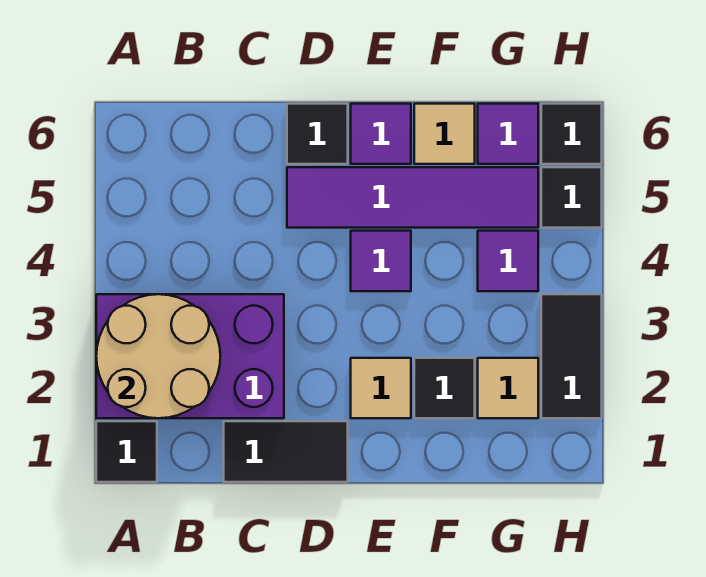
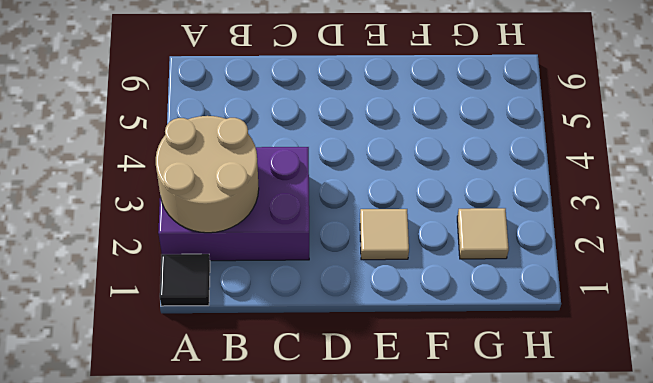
none -> black tile C1:D1 level 1
none -> purple tile D5:G5 level 1
none -> black tile D6 level 1

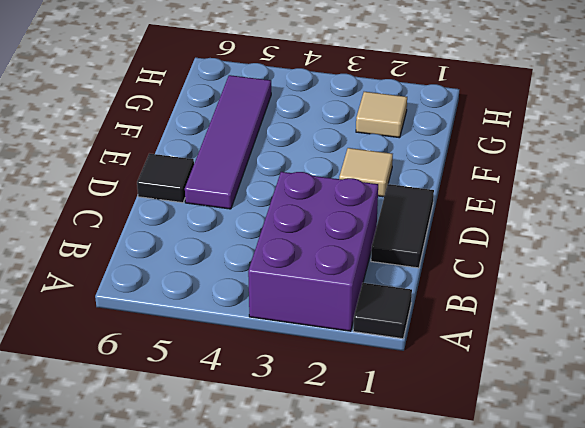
none -> purple tile E4 level 1
none -> purple tile E6 level 1
none -> black tile F2 level 1

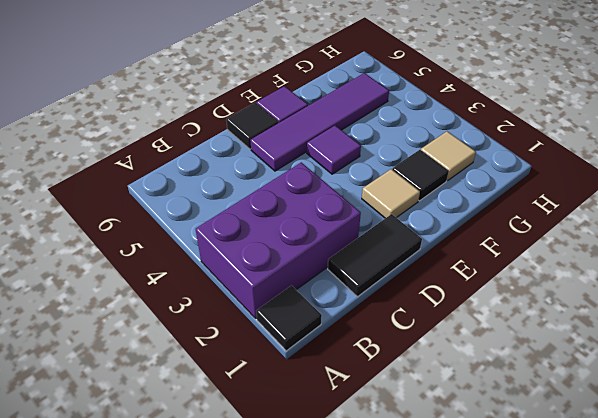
none -> tan tile F6 level 1
none -> purple tile G4 level 1
none -> purple tile G6 level 1

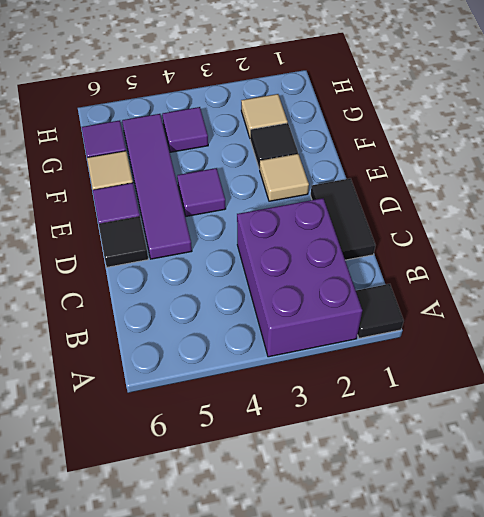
none -> black tile H2:H3 level 1
none -> black tile H5 level 1
none -> black tile H6 level 1

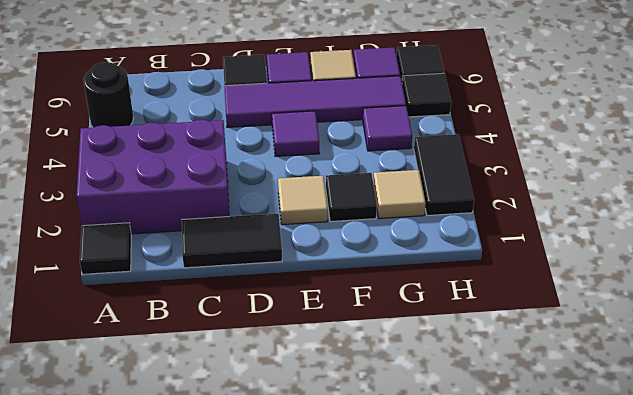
black round brick A5 level 1 -> none
none -> tan round brick A2:B3 level 2

